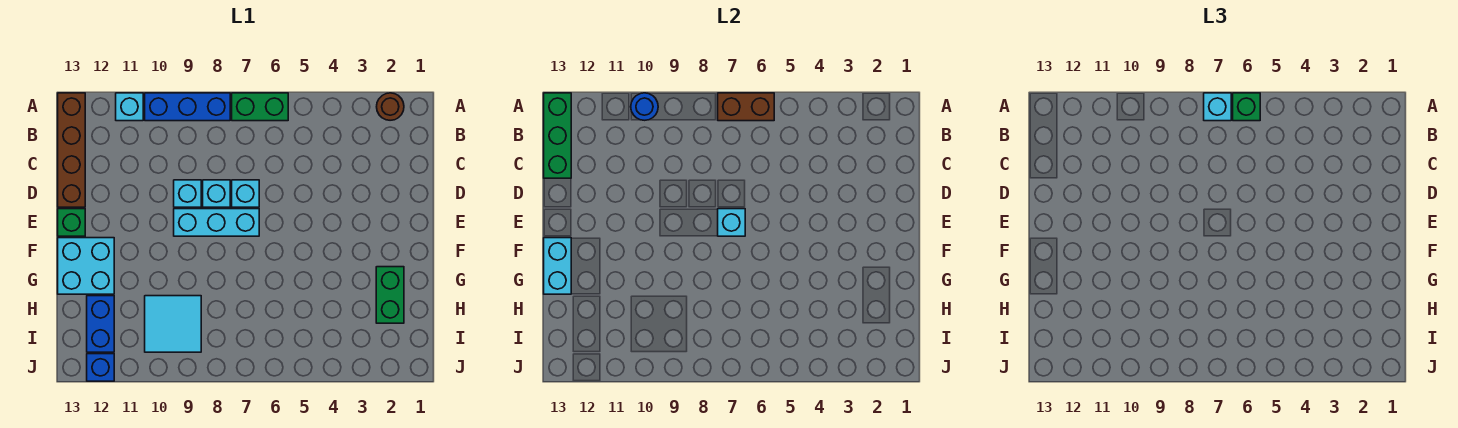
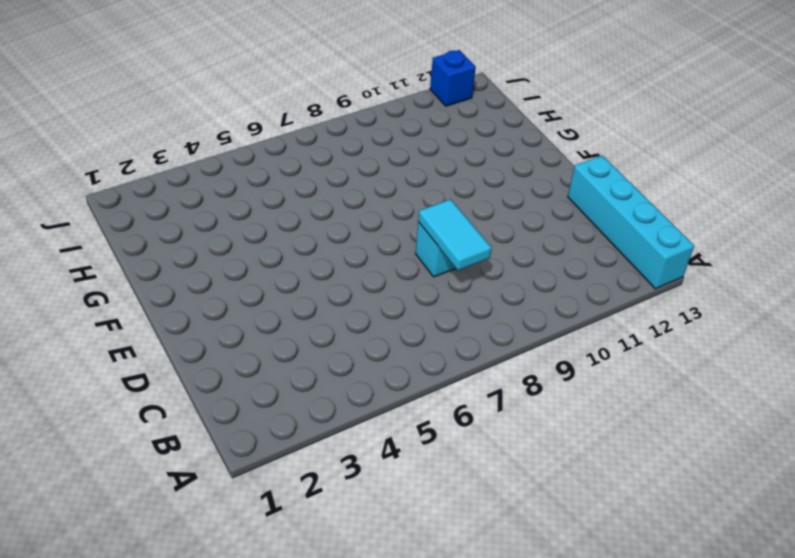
cyan brick A13:D13 level 1 -> brown brick A13:D13 level 1
cyan tile C8:D8 level 2 -> none
none -> brown round brick A2 level 1
none -> green brick A6:A7 level 1
none -> blue brick A8:A10 level 1

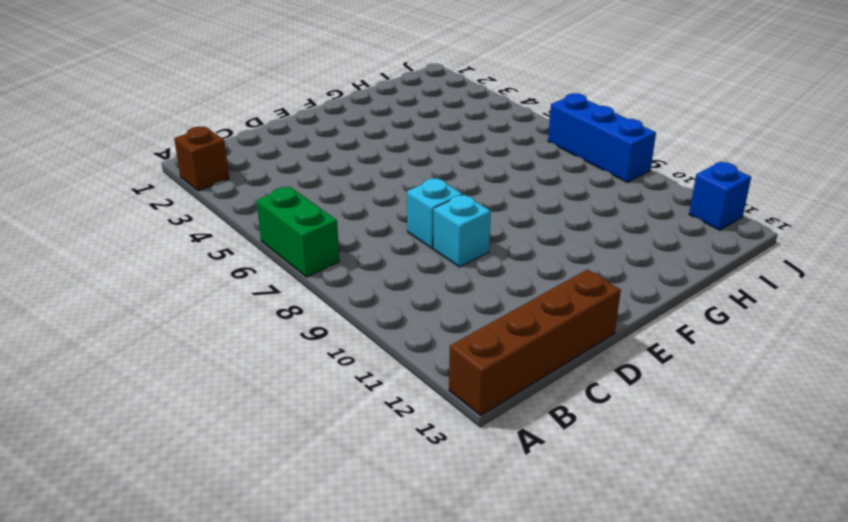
brown brick A2 level 1 -> brown round brick A2 level 1
blue brick J7:J9 level 1 -> blue brick A8:A10 level 1
none -> cyan brick A11 level 1
none -> cyan brick D7 level 1
none -> cyan brick E7:E9 level 1

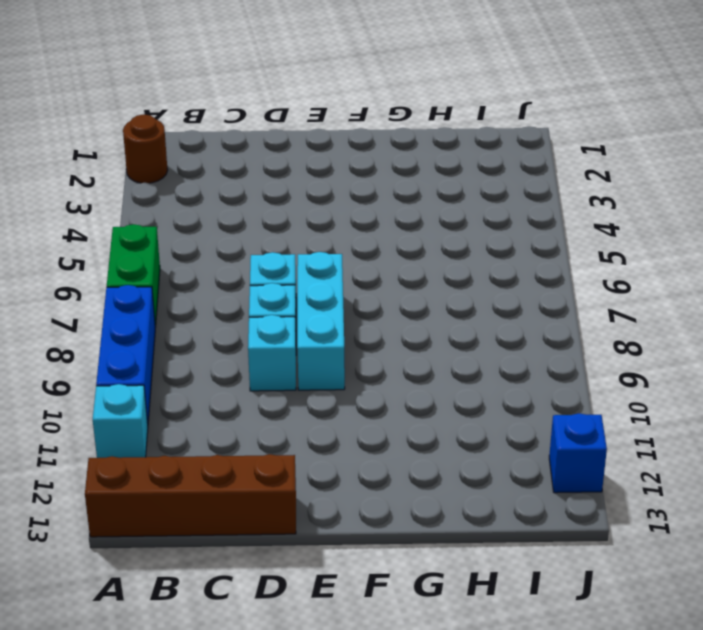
none -> green brick E13 level 1
none -> cyan brick F12:G13 level 1
none -> green brick G2:H2 level 1

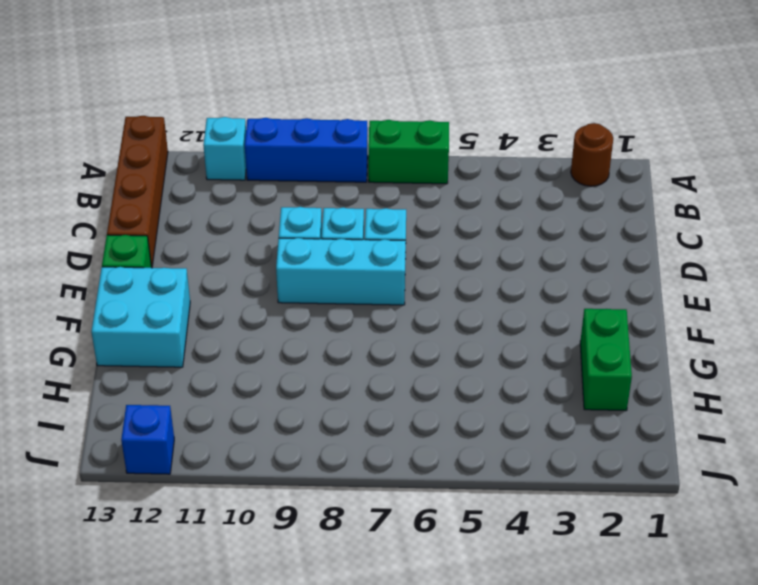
none -> cyan tile H9:I10 level 1
none -> blue brick H12:I12 level 1
none -> brown brick A6:A7 level 2

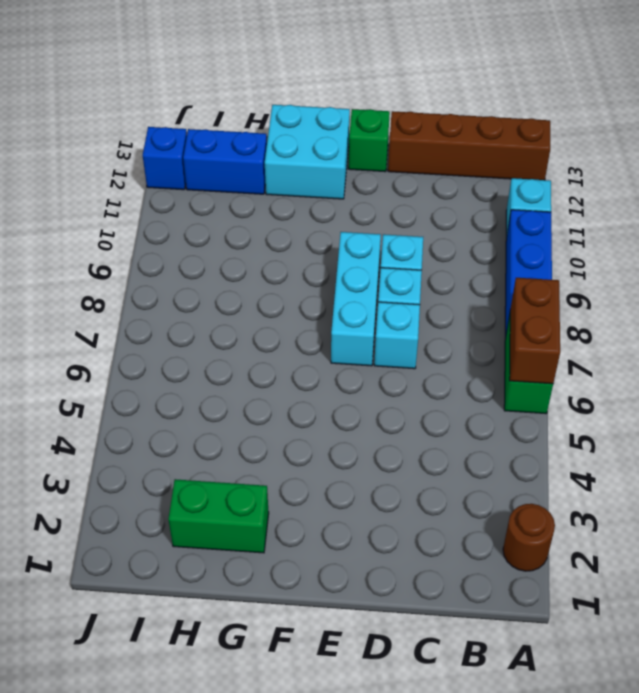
none -> cyan tile H9:I10 level 1
none -> blue round brick A10 level 2
none -> green brick A13:C13 level 2

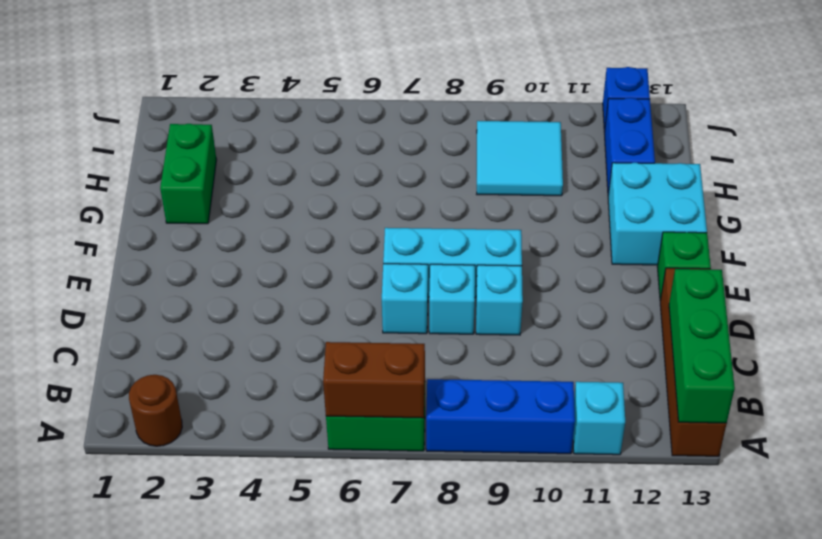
none -> blue round brick A10 level 2
none -> cyan brick E7 level 2
none -> cyan brick F13:G13 level 2

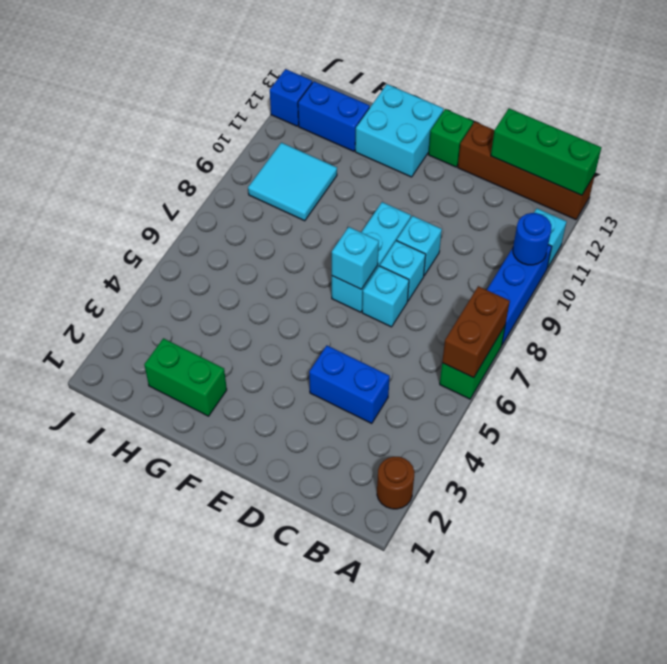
blue brick C4:D4 level 1 -> none
none -> cyan brick F13:G13 level 2
none -> green brick A6 level 3
none -> cyan brick A7 level 3

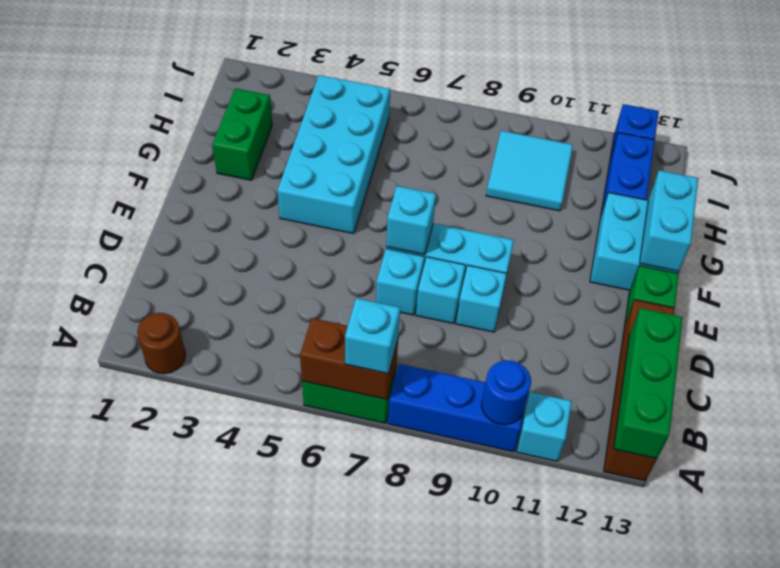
cyan brick F4:I5 level 1 -> none
none -> green brick A6 level 3

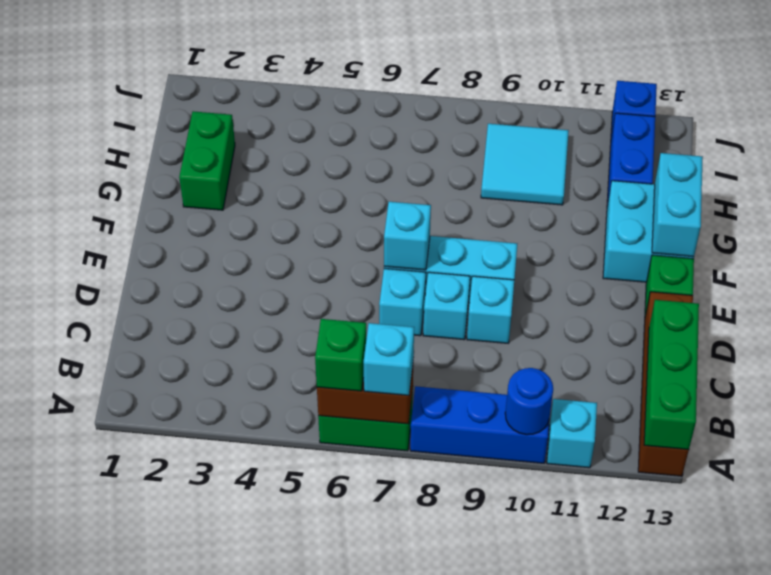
none -> brown round brick A2 level 1

